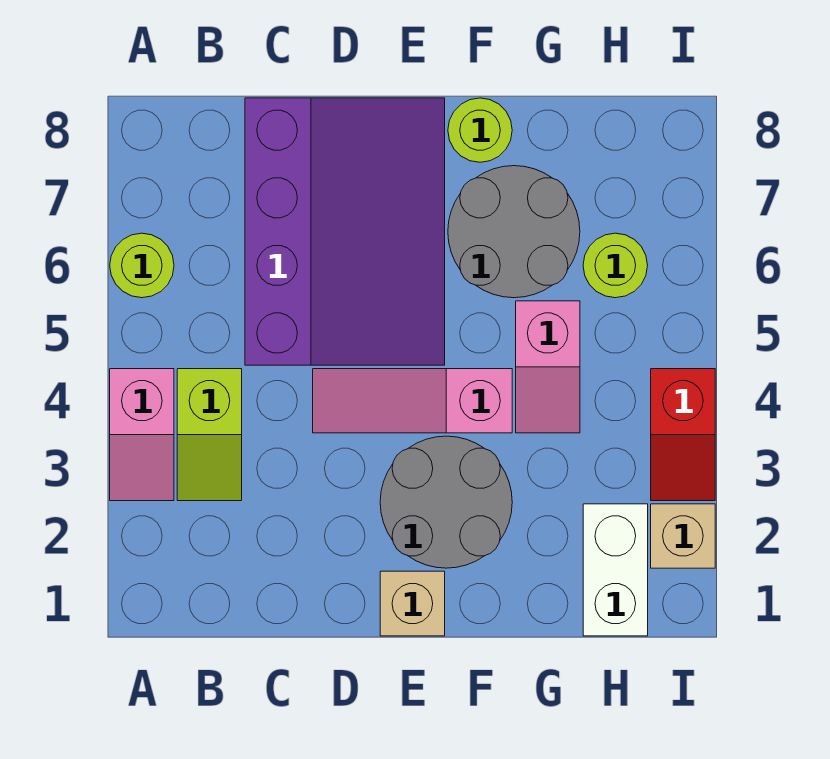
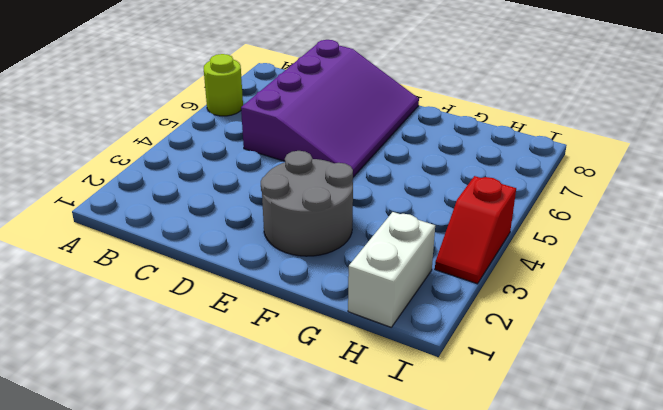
none -> pink slope A3:A4 level 1 top 4
none -> lime slope B3:B4 level 1 top 4
none -> pink slope D4:F4 level 1 top F

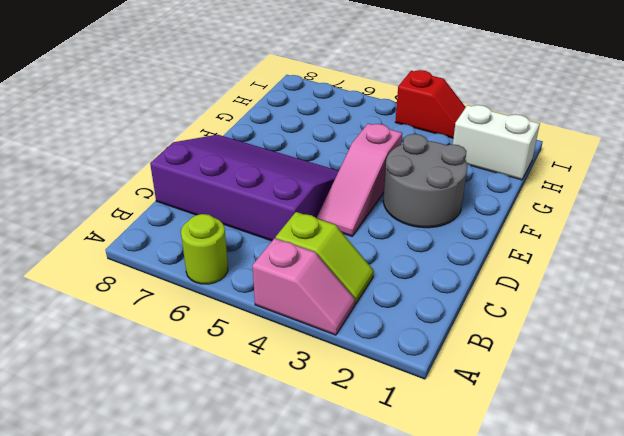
none -> tan brick E1 level 1
none -> grey round brick F6:G7 level 1
none -> lime round brick F8 level 1

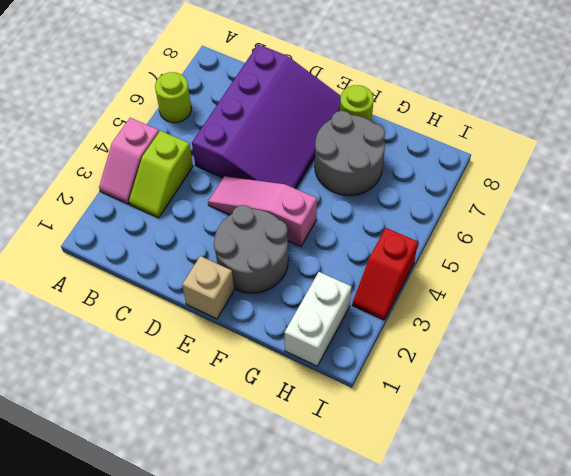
none -> pink slope G4:G5 level 1 top 5
none -> lime round brick H6 level 1
none -> tan brick I2 level 1

